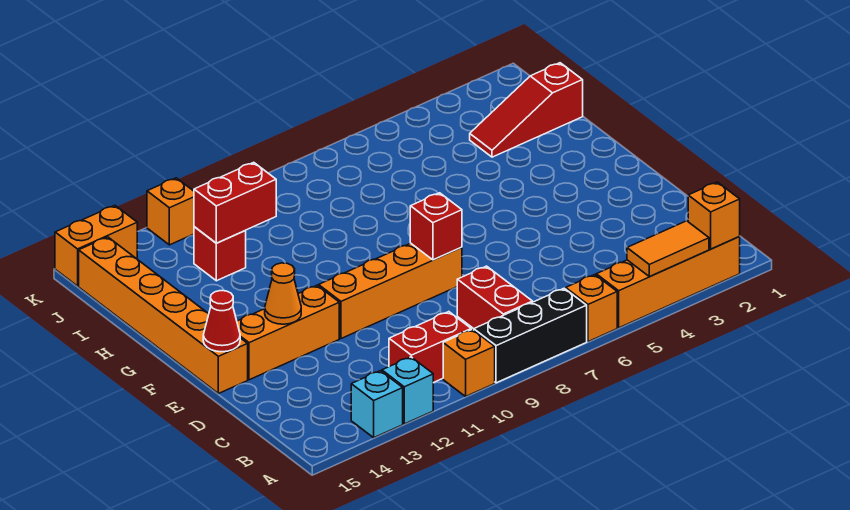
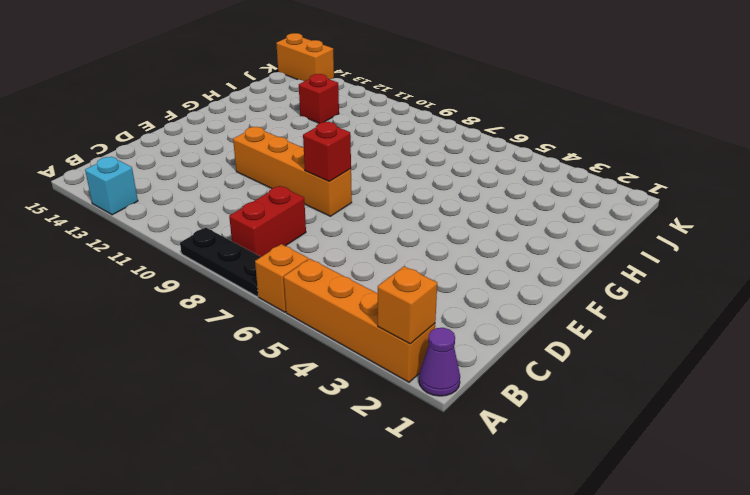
purple cone A1 level 1 -> none
black plate A7:A9 level 1 -> black brick A7:A9 level 1
none -> orange brick A10 level 1
none -> cyan brick A12 level 1
none -> red brick B10:B11 level 1

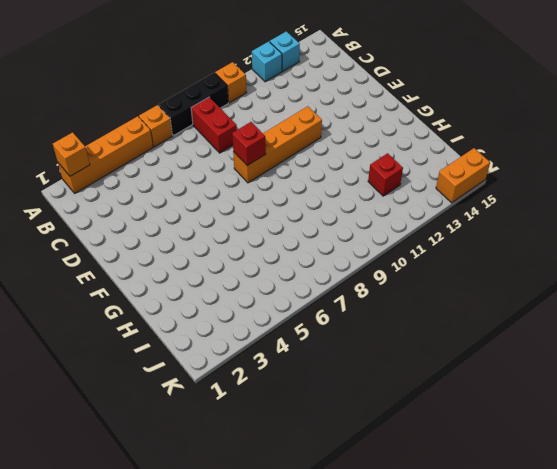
none -> red brick B10:B11 level 1
none -> orange brick E12:E14 level 1
none -> orange brick E15:J15 level 1

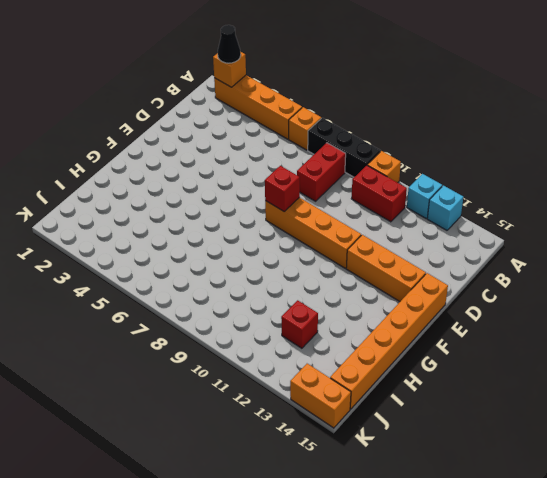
black cone A2 level 3 -> none
none -> red slope I1:I3 level 1 top 1
none -> orange brick K12 level 1
none -> orange tile A3:A4 level 2

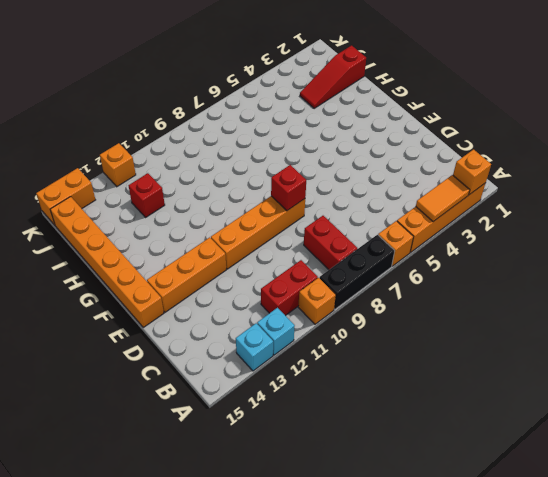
none -> orange cone E13 level 2
none -> red cone E15 level 2
none -> red brick I11:I12 level 2

